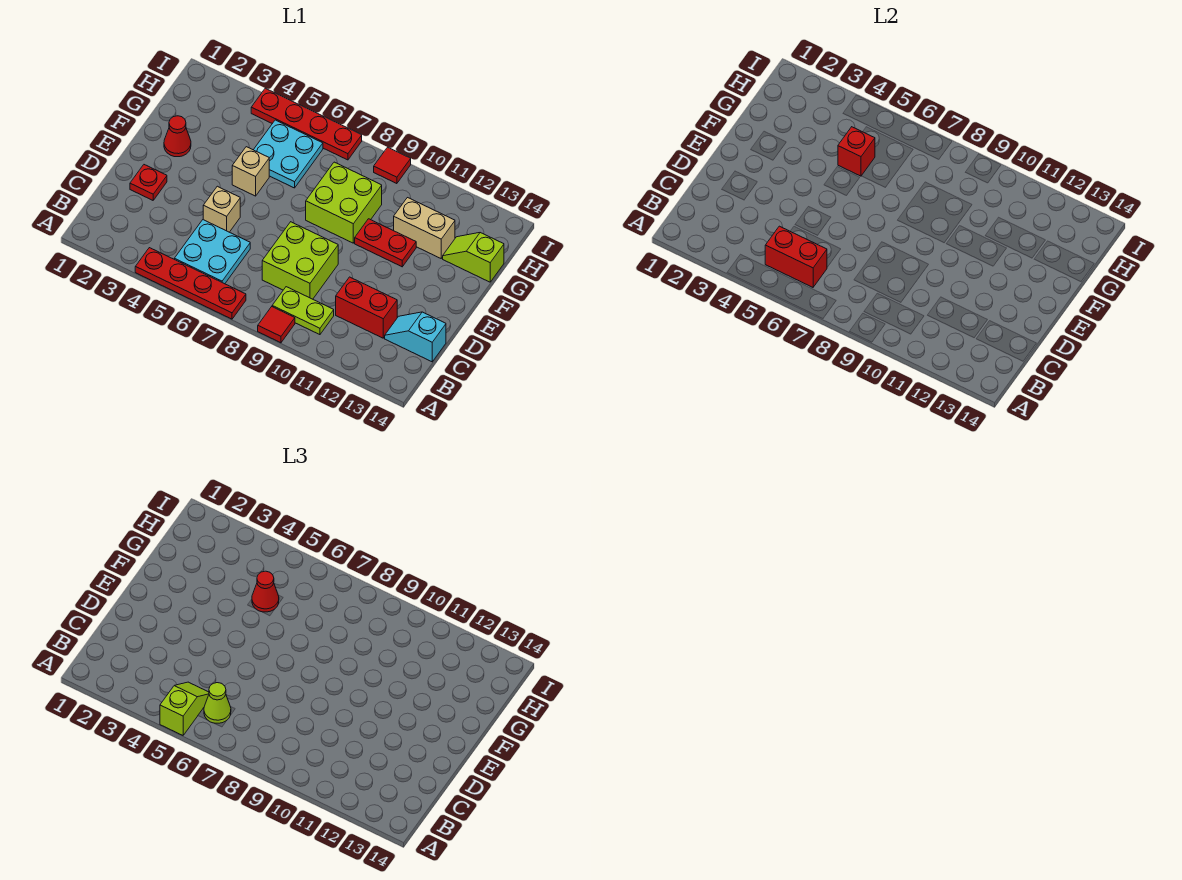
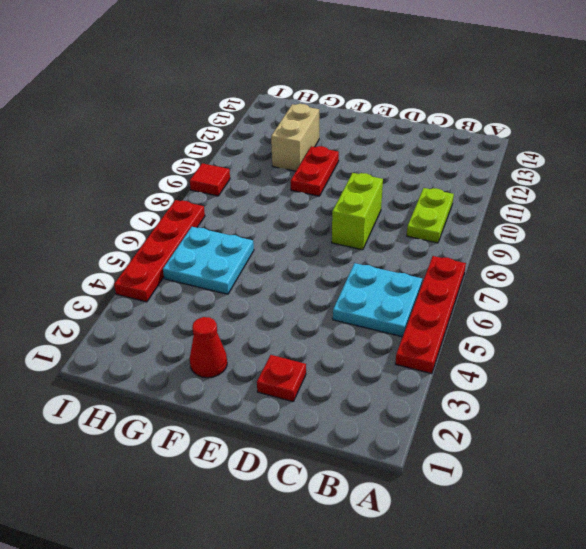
lime brick D8:D9 level 1 -> lime brick C8:D9 level 1
none -> red tile A9 level 1
none -> red brick C11:C12 level 1
none -> cyan slope C13:C14 level 1 top 14

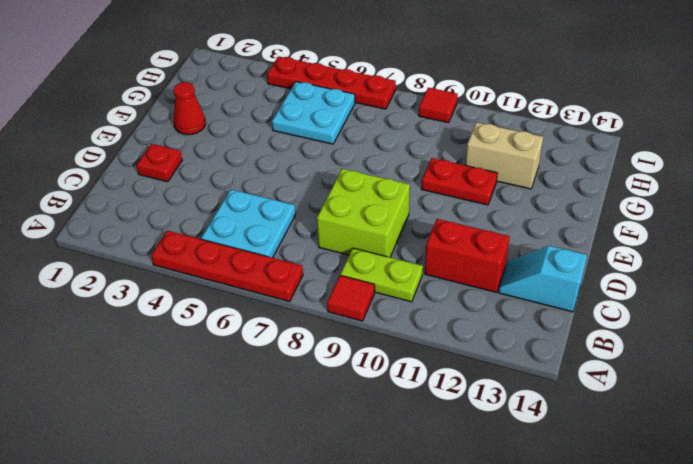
none -> tan brick D5 level 1
none -> tan brick F5 level 1
none -> lime brick F8:G9 level 1

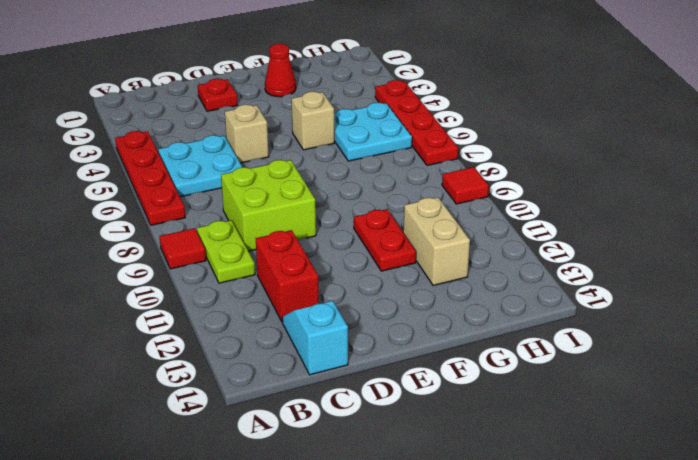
none -> lime brick F8:G9 level 1
none -> lime slope G13:G14 level 1 top 14
none -> red brick B5:B6 level 2

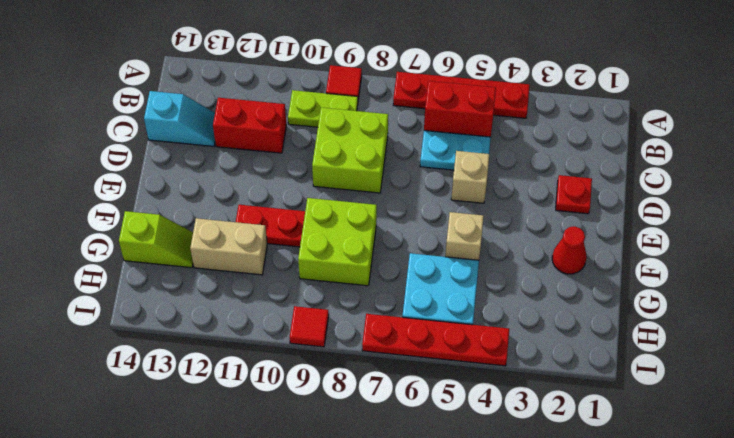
none -> red brick G5 level 2
none -> lime slope A5:B5 level 3 top A
none -> lime cone B6 level 3

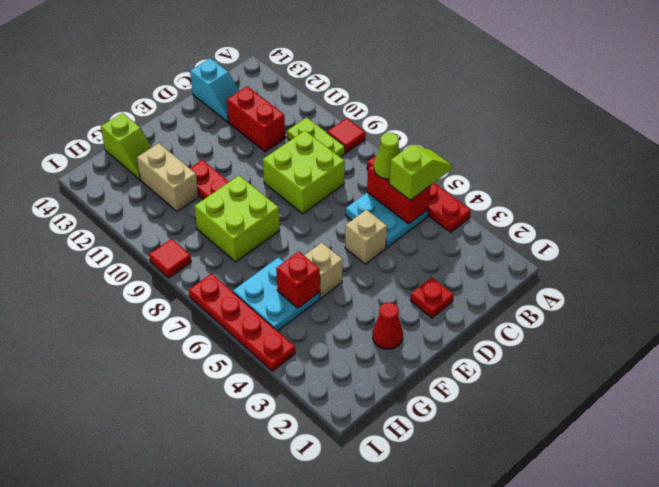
lime slope A5:B5 level 3 top B -> lime slope A5:B5 level 3 top A
none -> red cone G5 level 3

